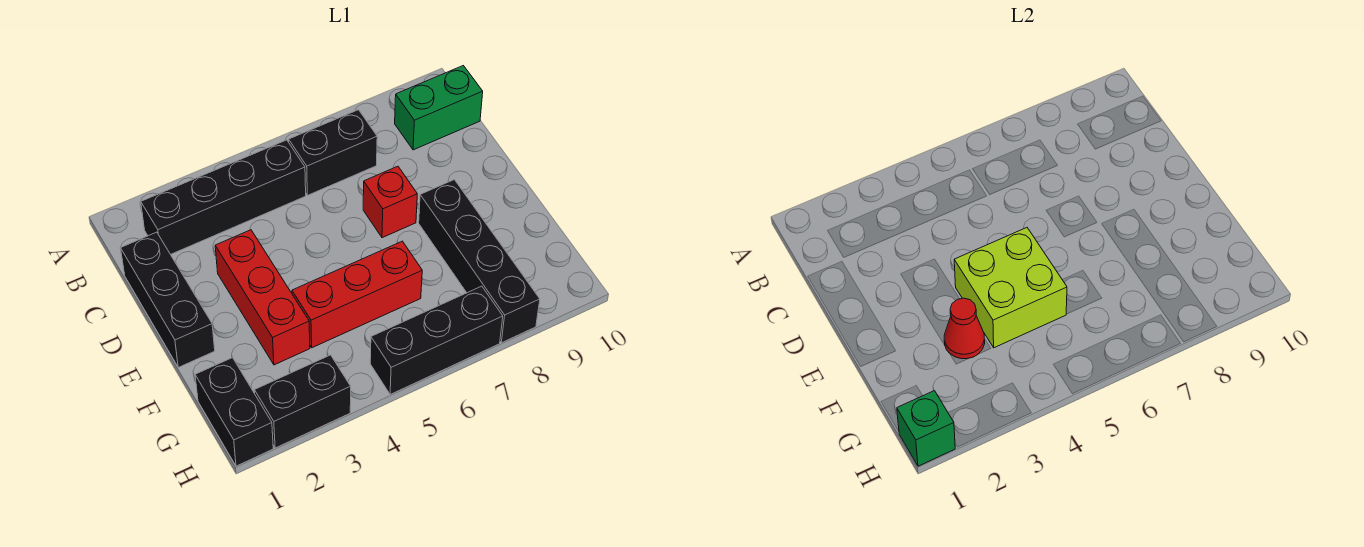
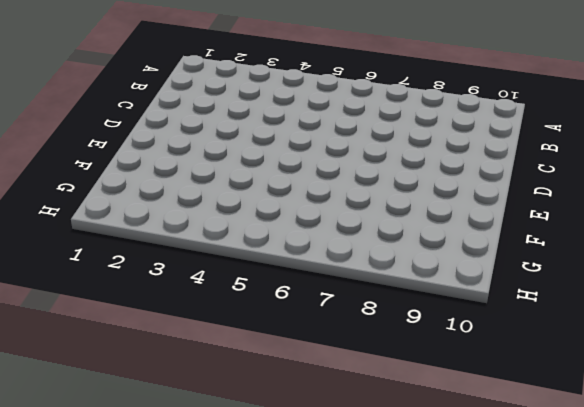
none -> black brick B2:B5 level 1
none -> black brick B6:B7 level 1
none -> green brick B9:B10 level 1

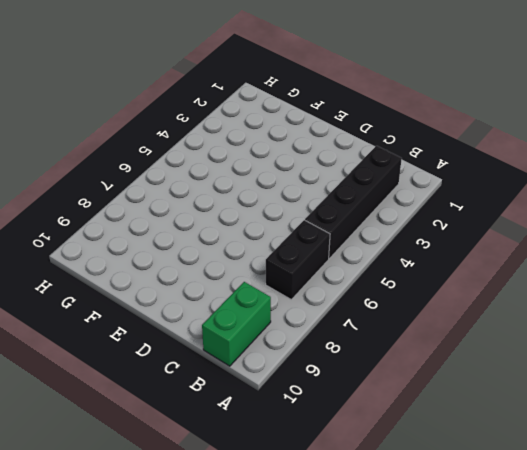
none -> black brick C1:E1 level 1
none -> red brick D3:F3 level 1
none -> red brick D7 level 1

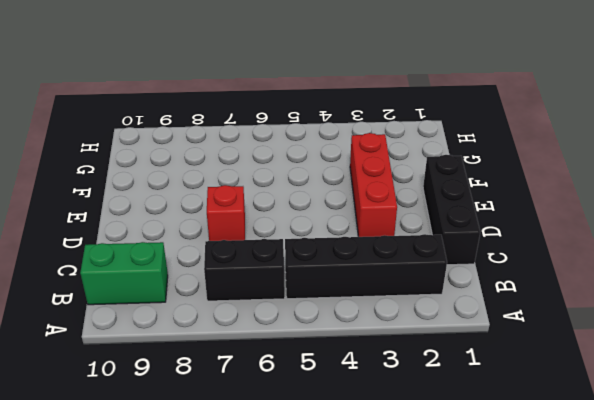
none -> black brick E8:H8 level 1
none -> red brick F4:F6 level 1
none -> black brick G1:H1 level 1

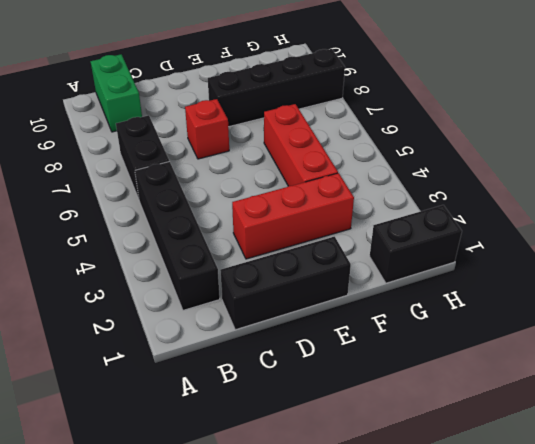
none -> black brick H2:H3 level 1
none -> black brick H5:H7 level 1
none -> lime brick E4:F5 level 2

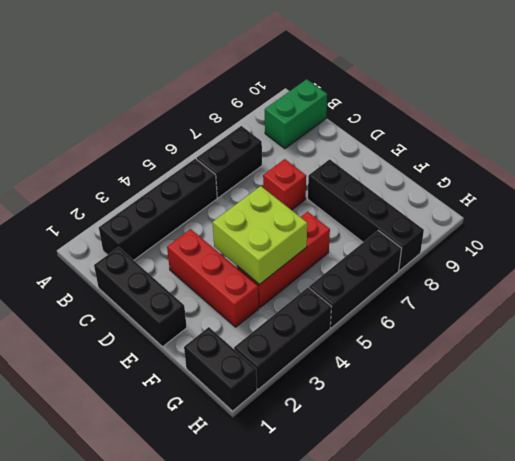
black brick H2:H4 level 1 -> black brick H2:H3 level 1
none -> red cone F3 level 2
none -> green brick H1 level 2

